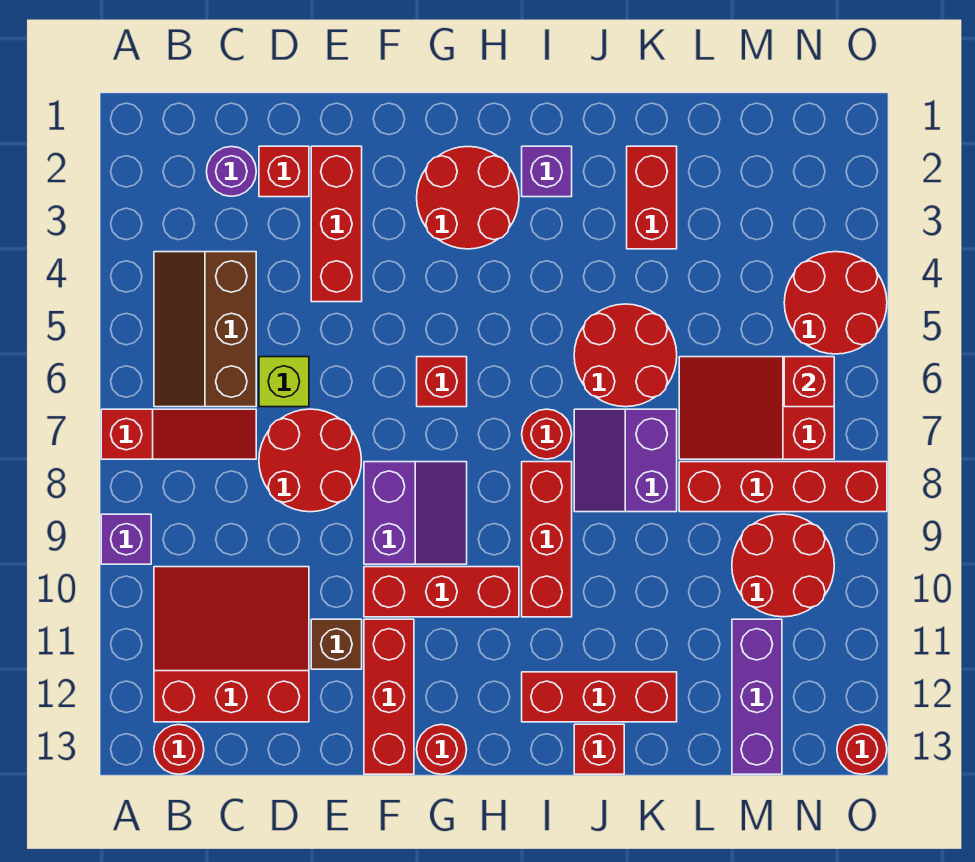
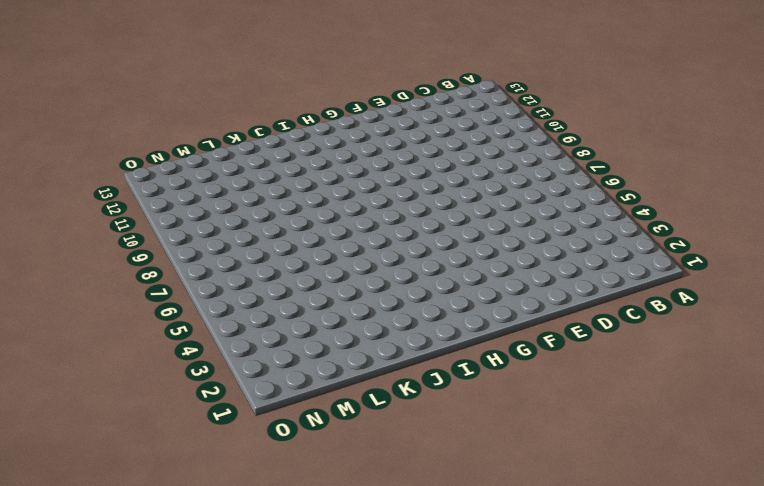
none -> red slope A7:C7 level 1 top A
none -> purple brick A9 level 1
none -> brown slope B4:C6 level 1 top C
none -> red slope B10:D12 level 1 top 12

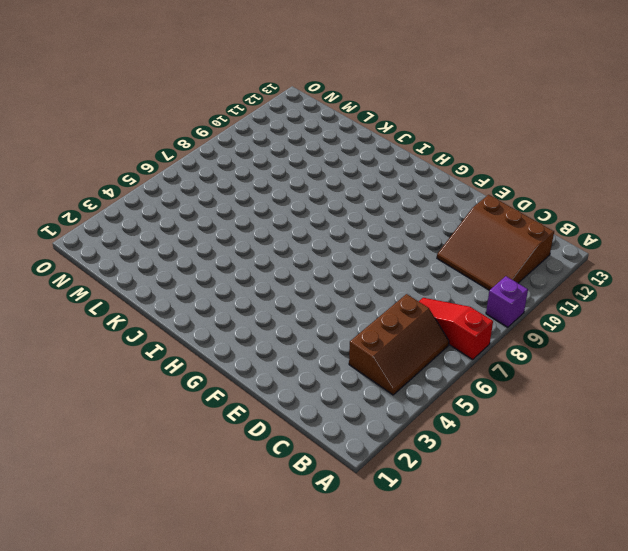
brown slope B10:D12 level 1 top 12 -> red slope B10:D12 level 1 top 12
none -> red round brick B13 level 1
none -> purple round brick C2 level 1
none -> red brick D2 level 1
none -> lime brick D6 level 1

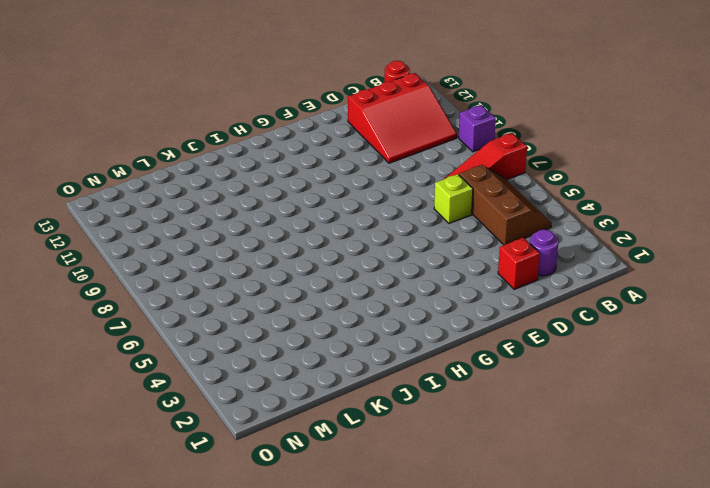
none -> red round brick D7:E8 level 1
none -> red brick E2:E4 level 1
none -> brown brick E11 level 1
none -> purple slope F8:G9 level 1 top F

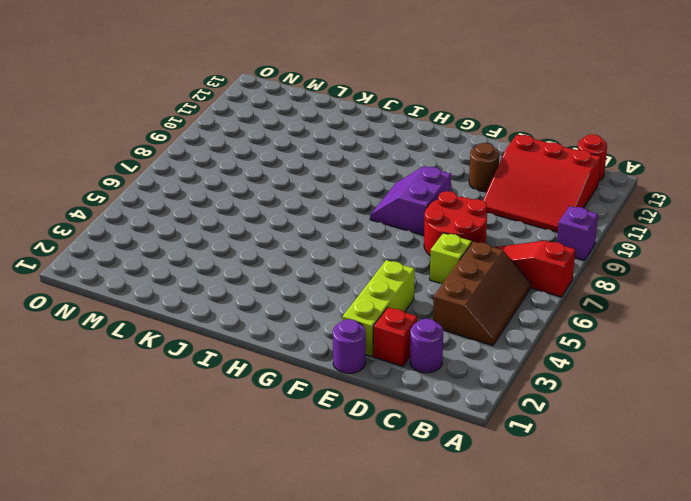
purple round brick E1 level 1 -> none
lime brick E2:E4 level 1 -> red brick E2:E4 level 1
brown round brick E11 level 1 -> brown brick E11 level 1
none -> red brick F10:H10 level 1
none -> red brick F11:F13 level 1
none -> red round brick G2:H3 level 1
none -> red brick G6 level 1

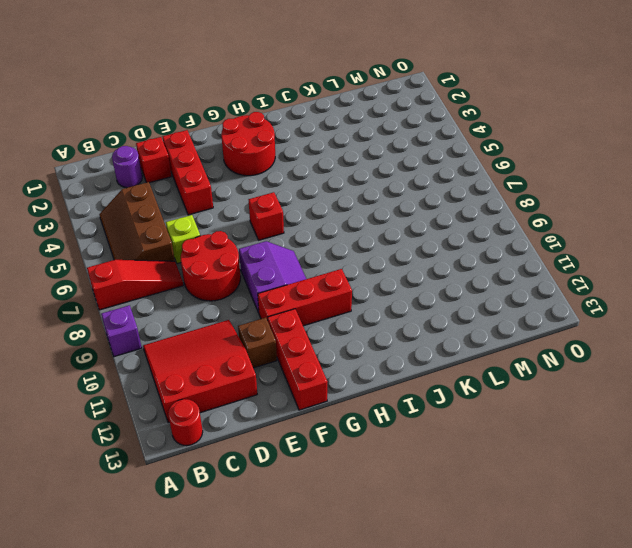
none -> red round brick G13 level 1
none -> purple brick I2 level 1
none -> red round brick I7 level 1
none -> red brick I8:I10 level 1

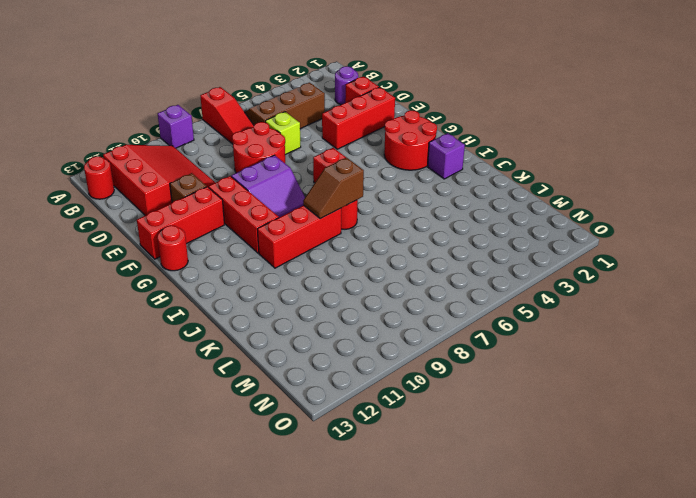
brown slope I7:I8 level 2 top 7 -> none
none -> red brick I12:K12 level 1
none -> red round brick J5:K6 level 1
none -> purple slope J7:K8 level 1 top K
none -> red brick J13 level 1

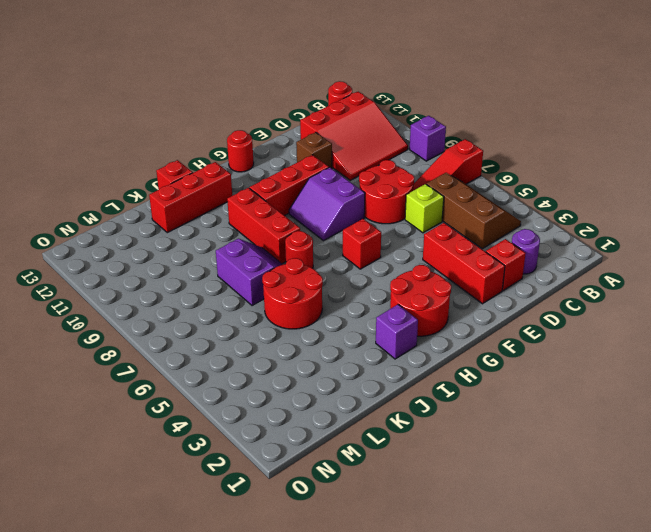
none -> red brick F11:F13 level 1
none -> red brick K2:K3 level 1
none -> red slope L6:N7 level 1 top N
none -> red brick L8:O8 level 1

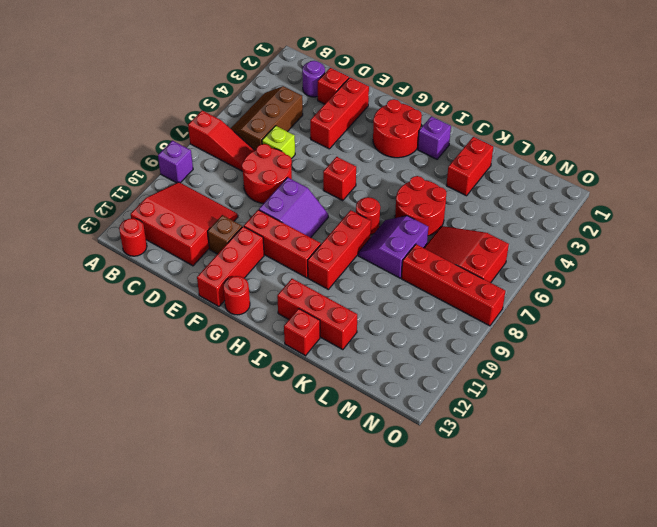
none -> red round brick M9:N10 level 1
none -> purple brick M11:M13 level 1
none -> red round brick N4:O5 level 1
none -> red round brick O13 level 1

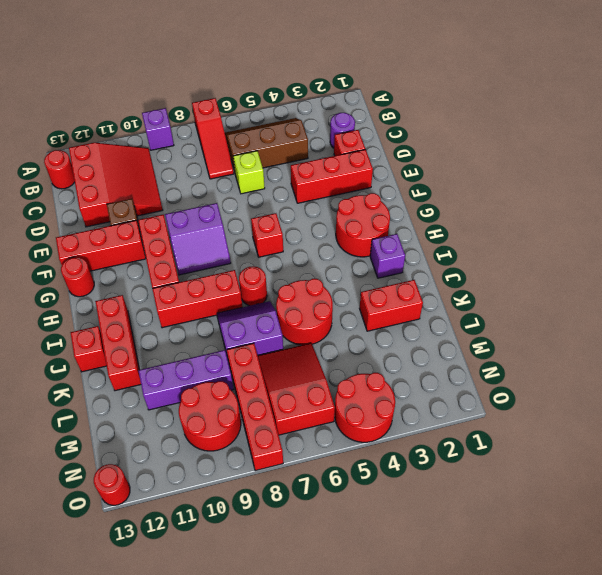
purple brick L9:L11 level 1 -> purple brick M11:M13 level 1
none -> red round brick D7:E8 level 1
none -> red brick N6 level 2

